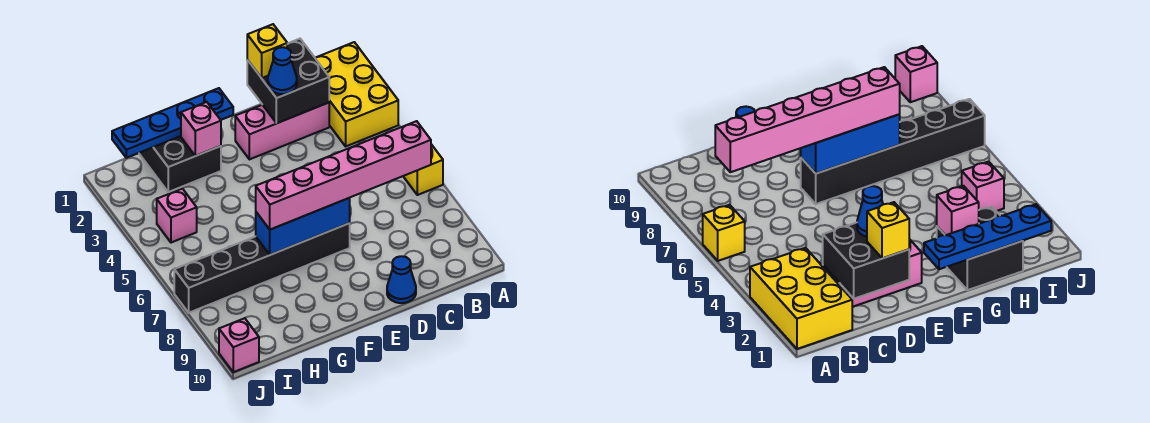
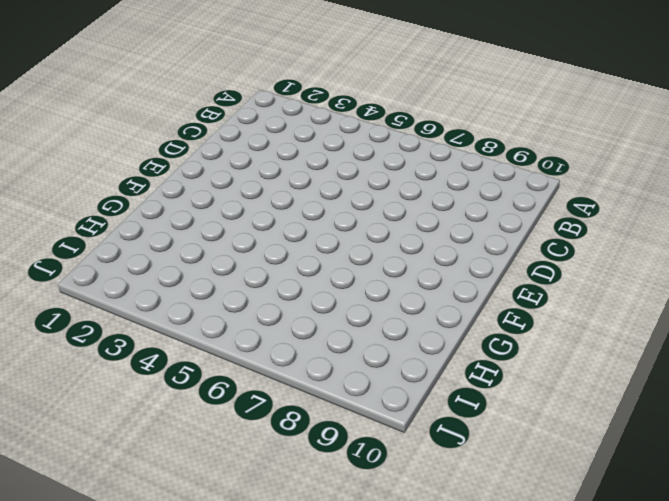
none -> yellow brick A1:B3 level 1
none -> yellow brick A6 level 1
none -> pink brick C2:E2 level 1

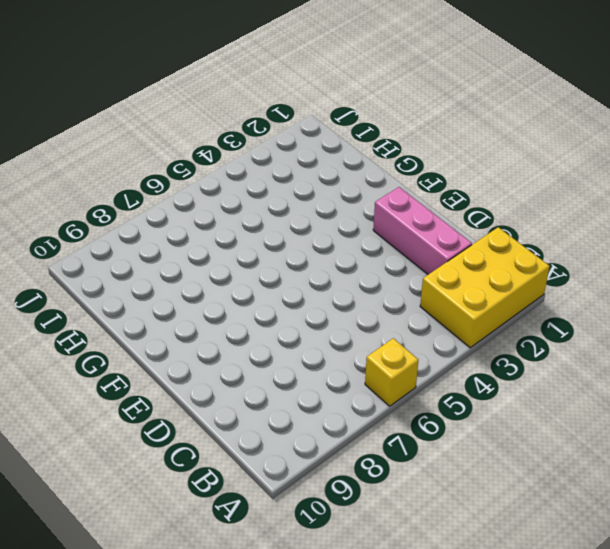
none -> blue cone D10 level 1
none -> black brick E7:J7 level 1
none -> black brick G1:H2 level 1

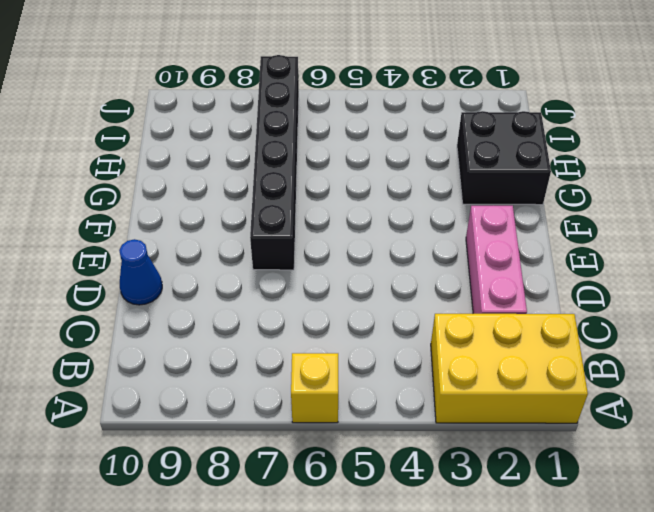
none -> pink brick I4 level 1
none -> pink brick J10 level 1
none -> black brick C1:D2 level 2

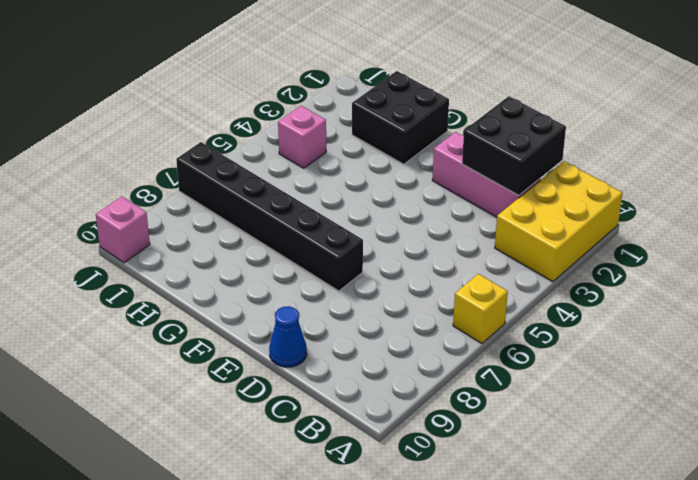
none -> blue brick E7:G7 level 2
none -> blue plate F1:I1 level 2
none -> pink brick G2 level 2

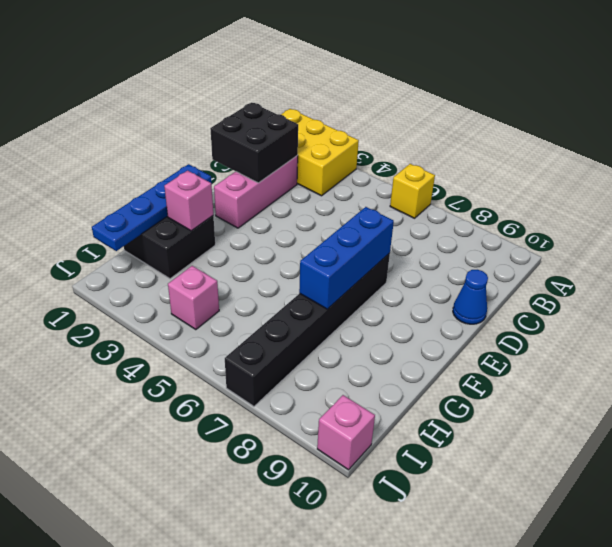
none -> pink brick B7:G7 level 3
none -> yellow brick D1 level 3
none -> blue cone D2 level 3

